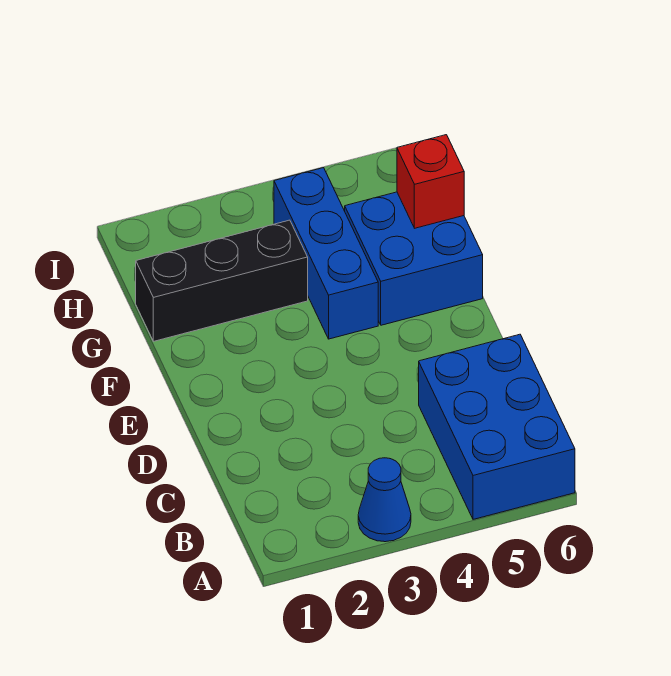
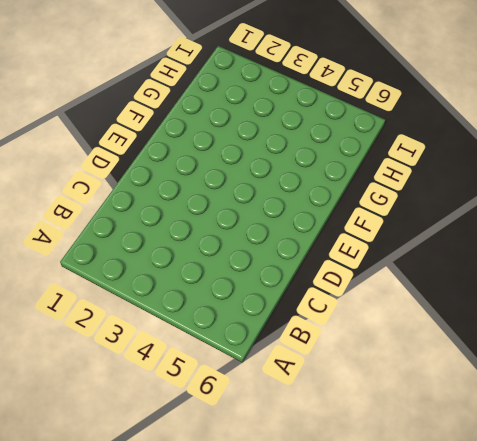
none -> blue cone A3 level 1
none -> blue brick A5:C6 level 1

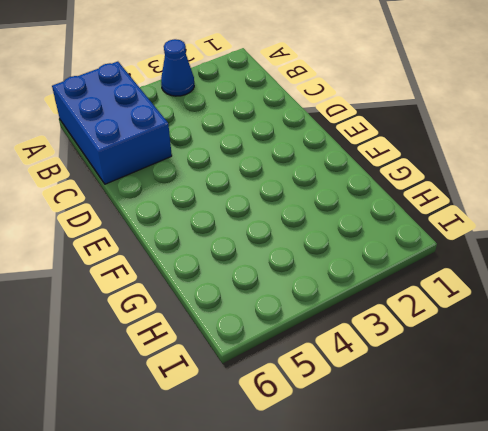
none -> blue brick F4:H4 level 1
none -> blue brick F5:G6 level 1

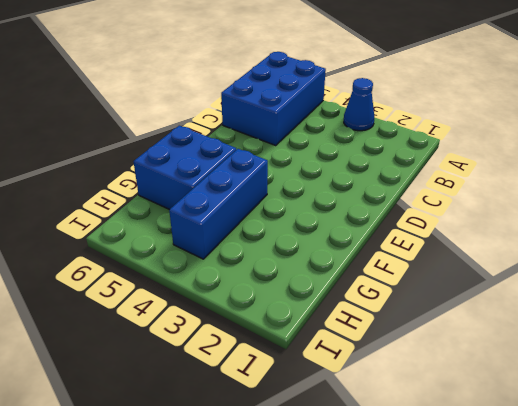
none -> black brick G1:G3 level 1
none -> red brick G6 level 2

